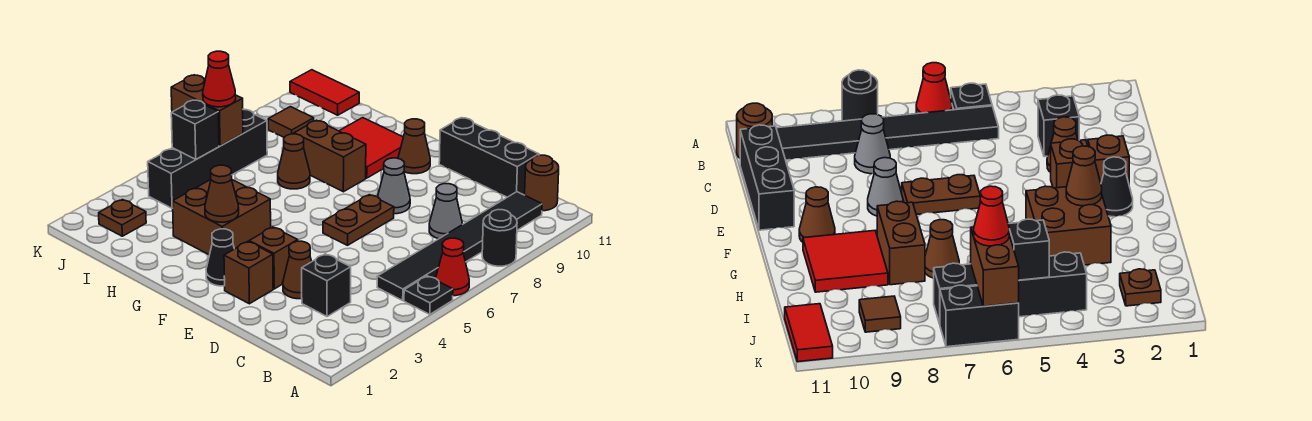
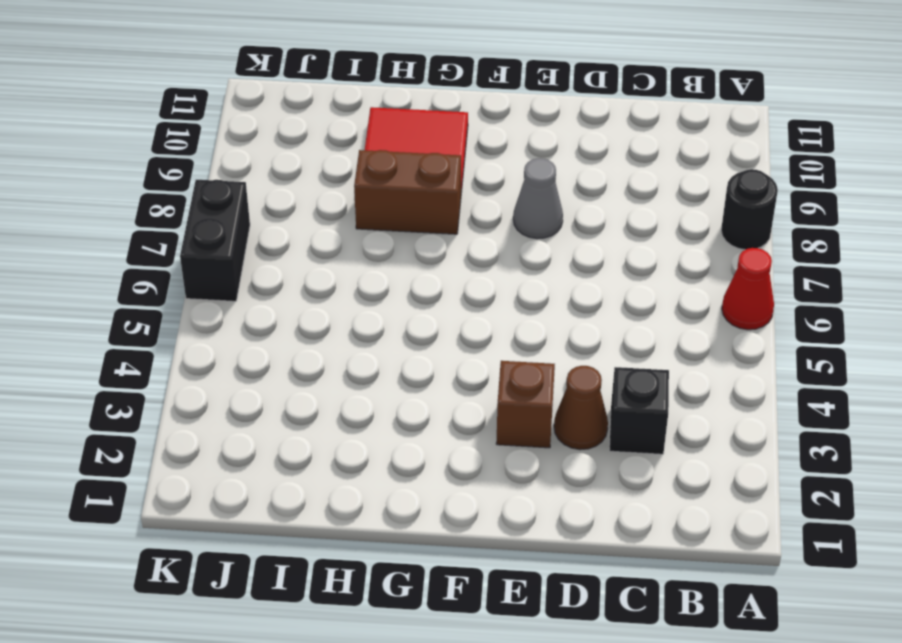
none -> black plate A5 level 1
none -> black tile B5:B10 level 1
none -> brown round brick B11 level 1

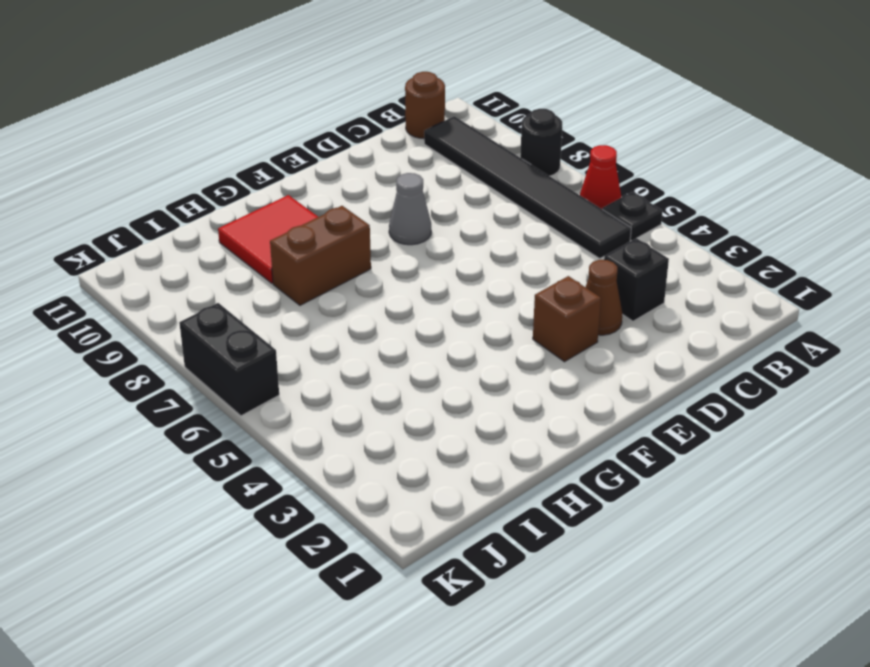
none -> grey cone C8 level 1
none -> black brick C11:E11 level 1
none -> brown brick E2 level 1

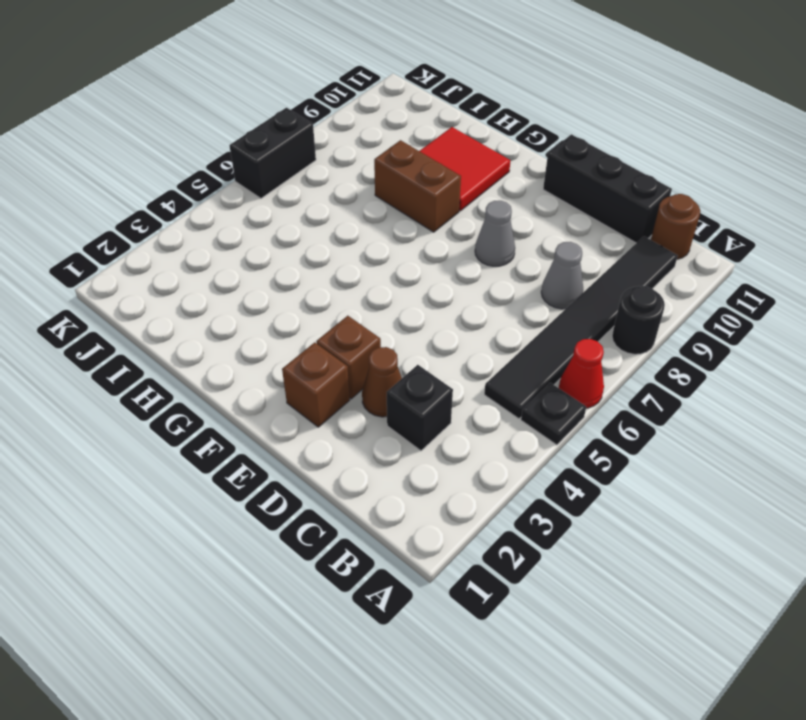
none -> brown plate E6:E7 level 1
none -> black cone F2 level 1
none -> brown cone F10 level 1

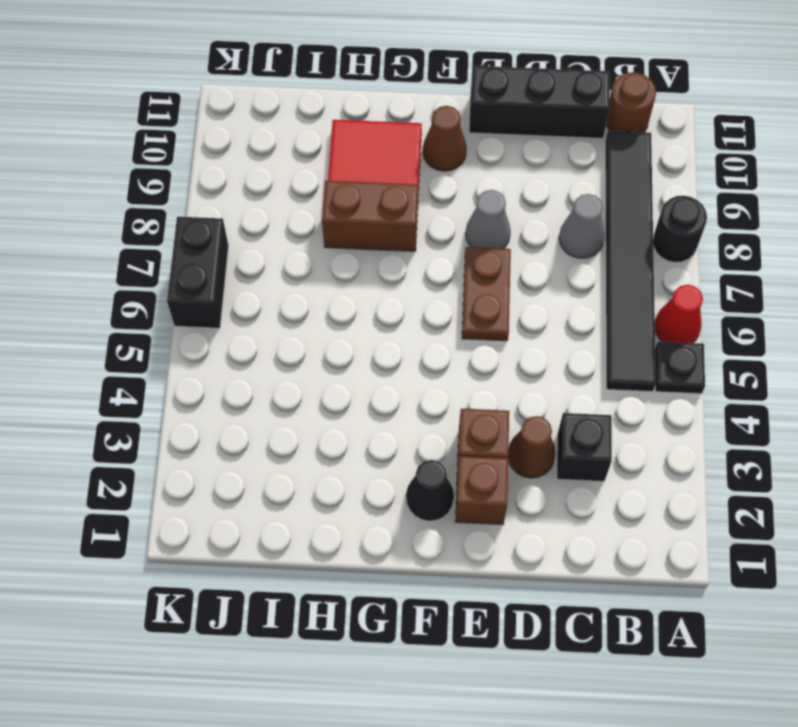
none -> brown brick G3:H4 level 1
none -> brown cone H7 level 1
none -> brown plate J2 level 1

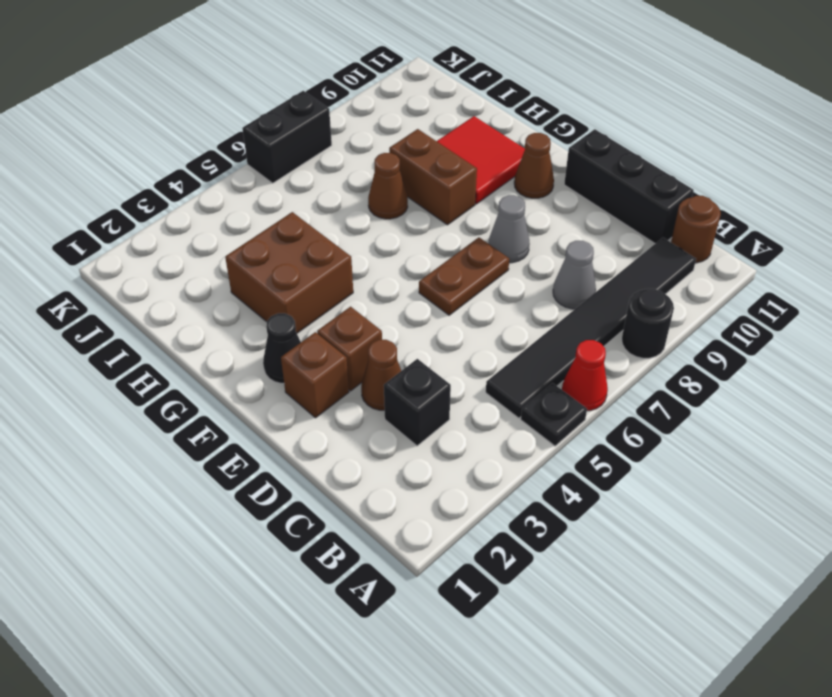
none -> brown plate J2 level 1
none -> black brick J4:J7 level 1
none -> brown tile J9 level 1

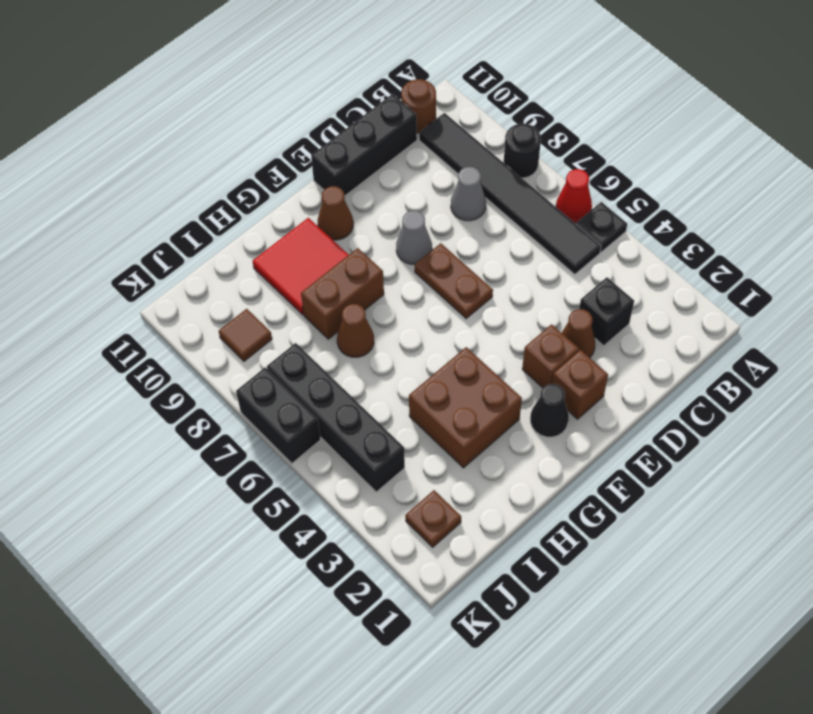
none -> red tile J11:K11 level 1
none -> brown cone G3 level 2
none -> black brick J5 level 2

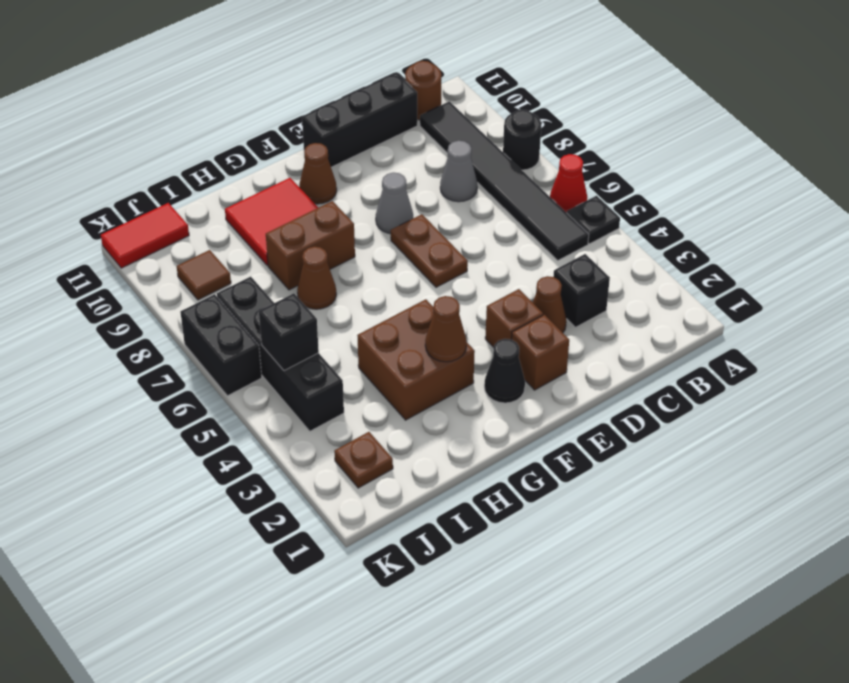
none -> brown brick J6:K6 level 2
none -> red cone J6 level 3

